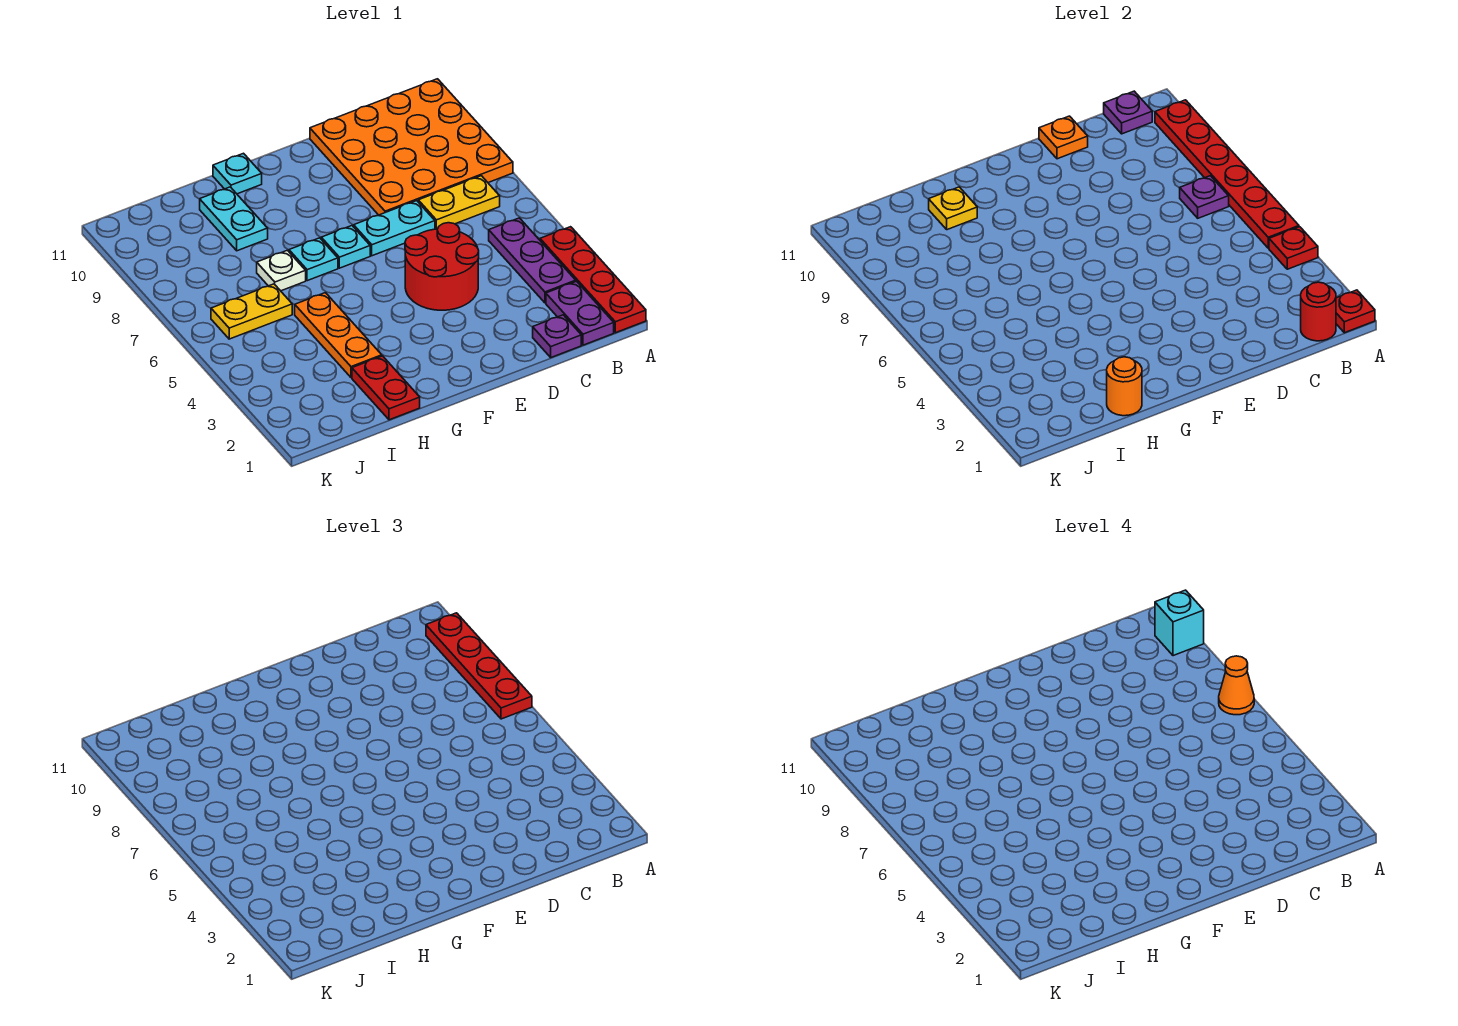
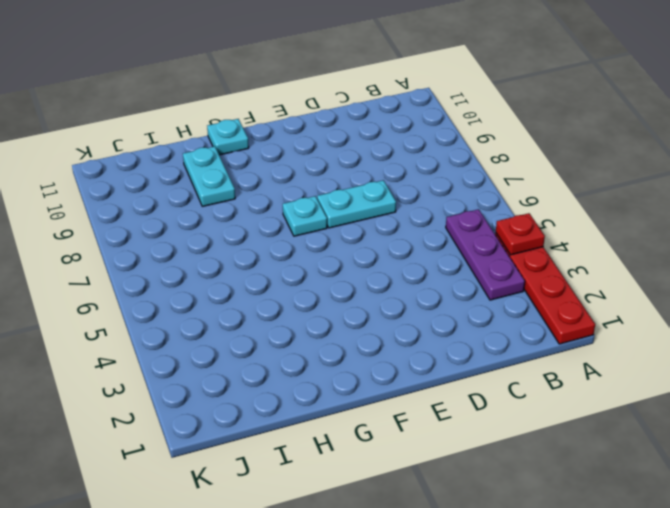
none -> orange plate A8:D11 level 1
none -> purple plate B1:B2 level 1
none -> yellow plate B7:C7 level 1

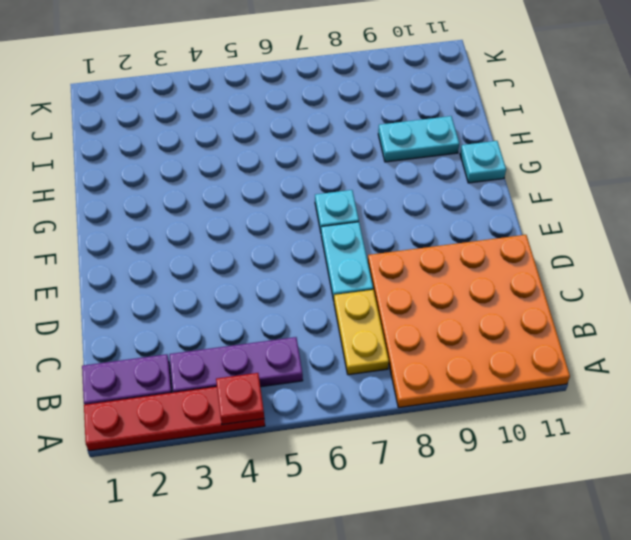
none -> purple plate C1 level 1
none -> red round brick D4:E5 level 1
none -> cyan plate G7 level 1

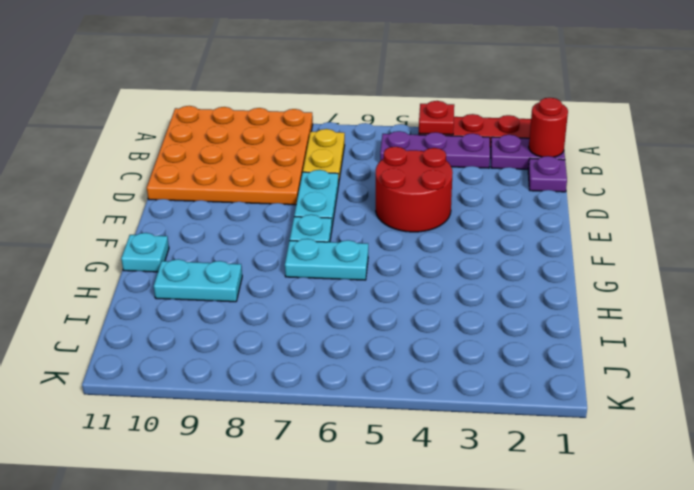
cyan plate G6:G7 level 1 -> cyan plate G7 level 1
none -> red plate H1:H2 level 1
none -> orange plate H3:H5 level 1
none -> white plate H7 level 1

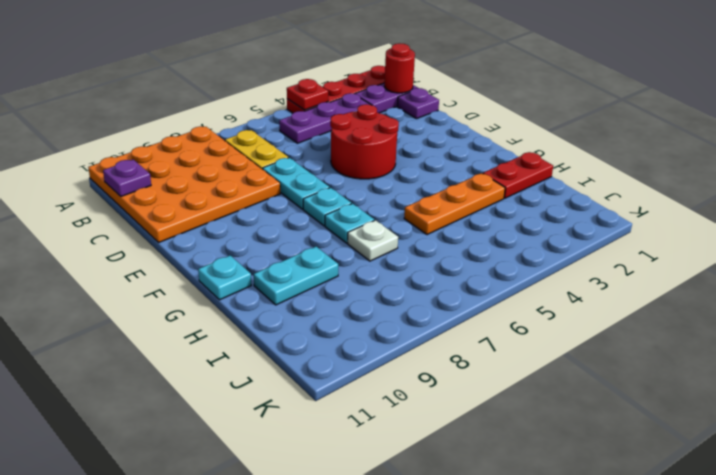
none -> yellow plate I6:J6 level 1
none -> red plate A1 level 2
none -> red plate A5:A10 level 2

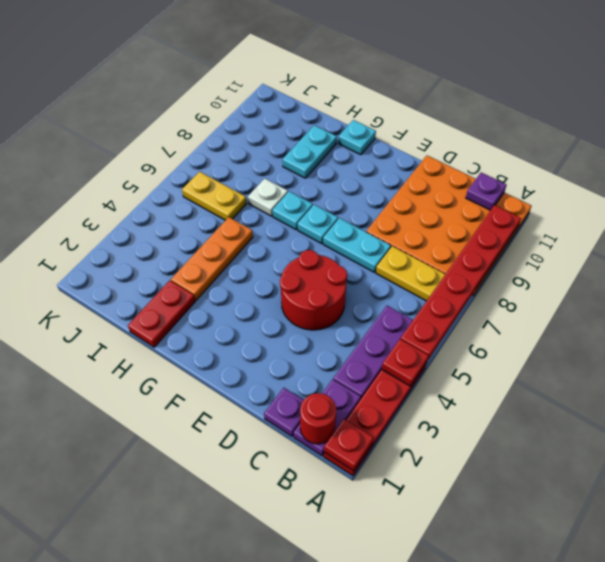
none -> purple plate B7 level 2
none -> orange plate D11 level 2
none -> orange round brick H1 level 2

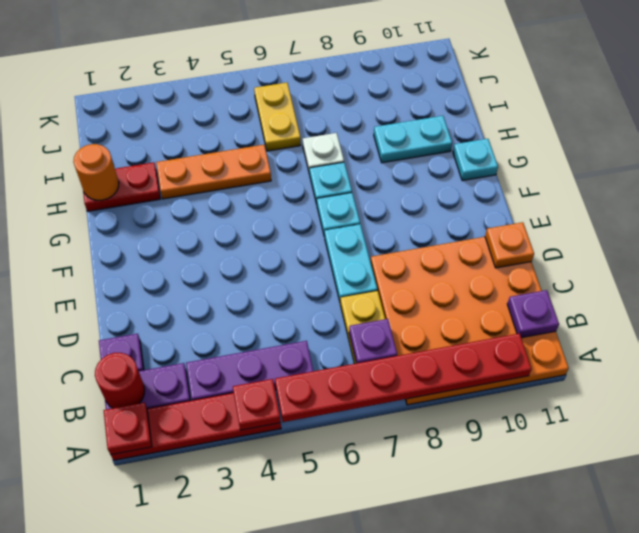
none -> red round brick D4:E5 level 1
none -> yellow plate H10 level 2
none -> red plate A7:A10 level 3

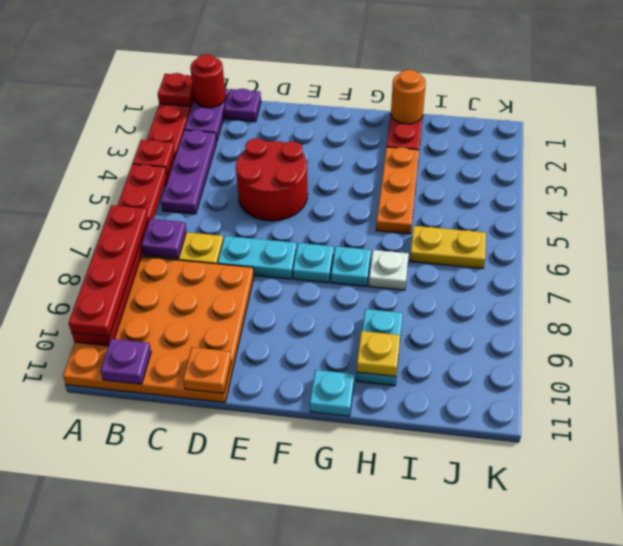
none -> orange cone A7 level 4
none -> cyan brick A10 level 4

